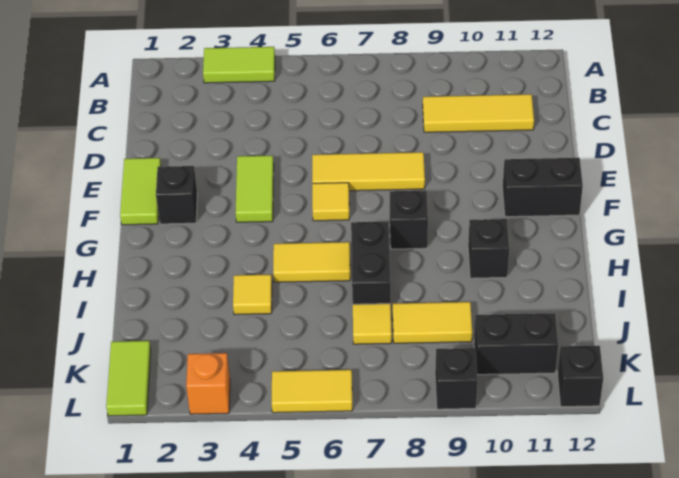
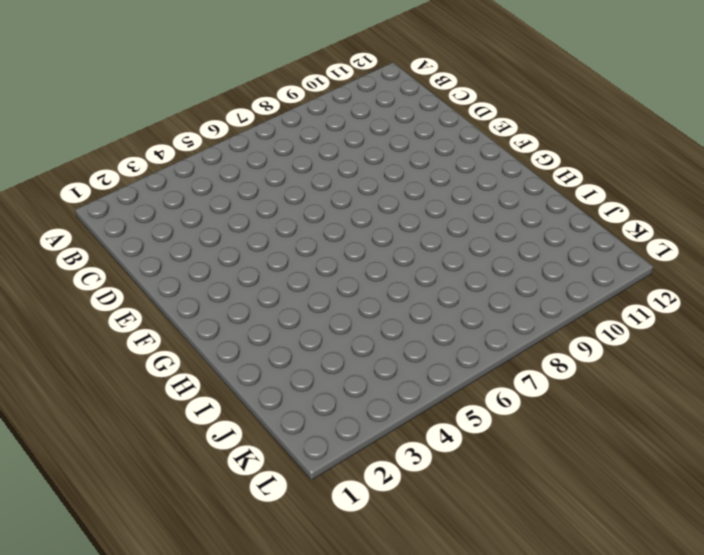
none -> lime tile A3:A4 level 1
none -> yellow tile C9:C11 level 1
none -> lime tile E1:F1 level 1

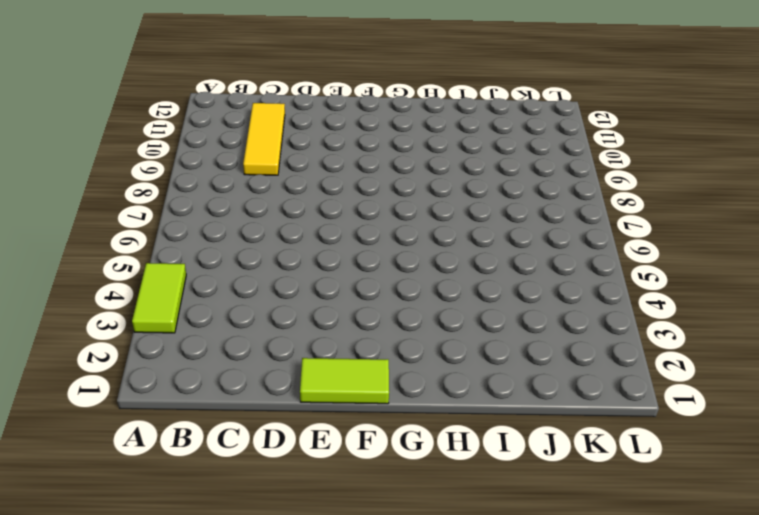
none -> lime tile E4:F4 level 1
none -> yellow tile E6:E8 level 1
none -> black brick F2 level 1

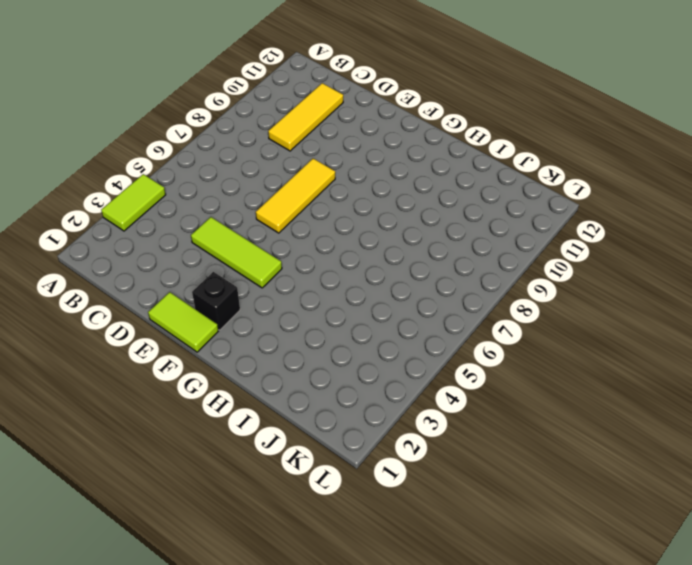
lime tile D4:F4 level 1 -> lime tile E4:F4 level 1
none -> yellow tile F6 level 1
none -> black brick F11:F12 level 1
none -> black brick G8 level 1

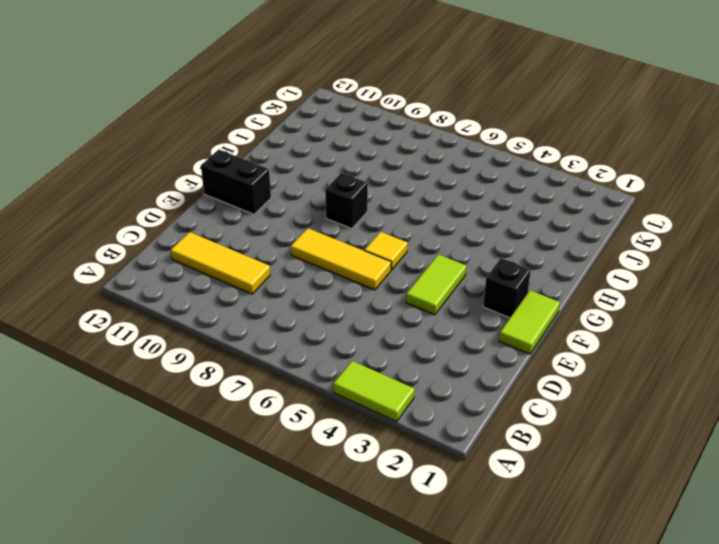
none -> yellow tile H5:H6 level 1
none -> black brick H7:I7 level 1
none -> black brick H10 level 1

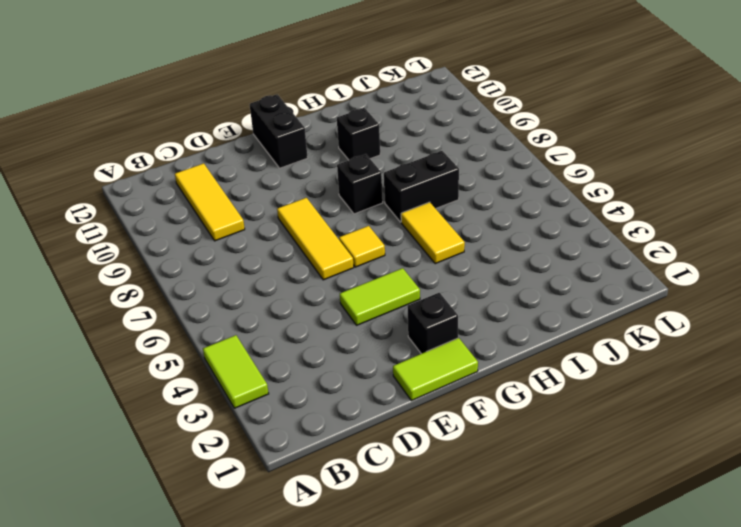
none -> yellow tile I4 level 1
none -> yellow tile J7 level 1
none -> yellow tile J8:J9 level 1

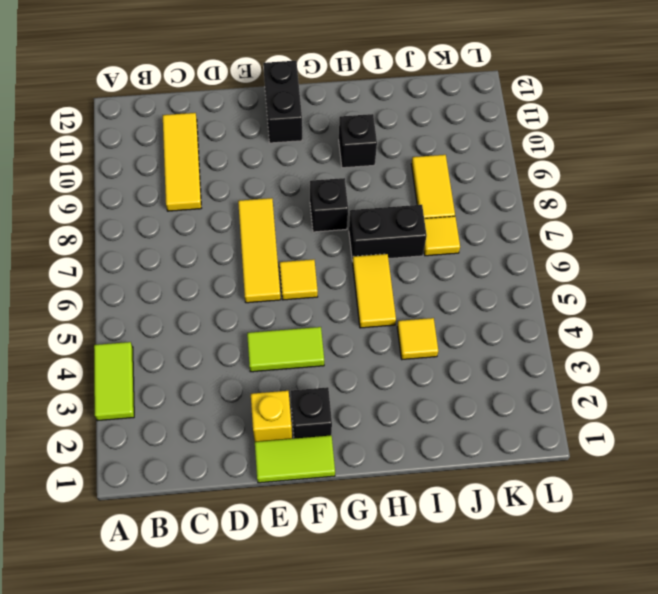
yellow brick E2 level 1 -> none
none -> lime tile K1:L1 level 1
none -> black brick K10:K11 level 1
none -> orange brick L3 level 1

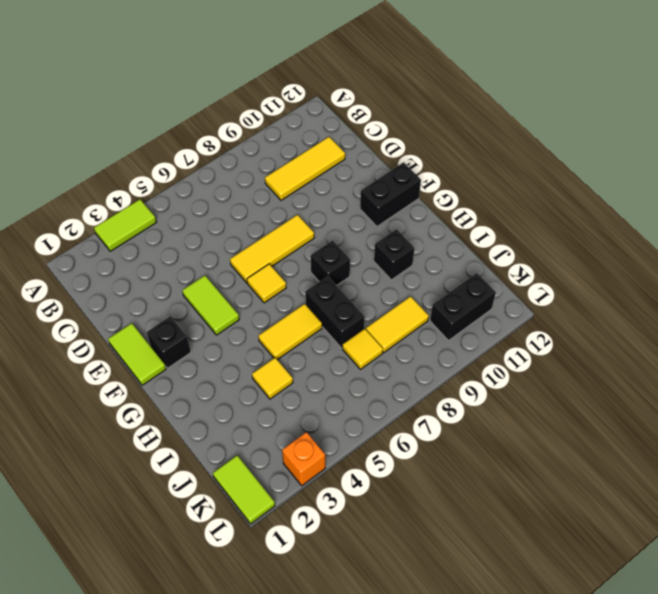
none -> yellow tile L5:L6 level 1
none -> black brick L9 level 1
none -> black brick L12 level 1

